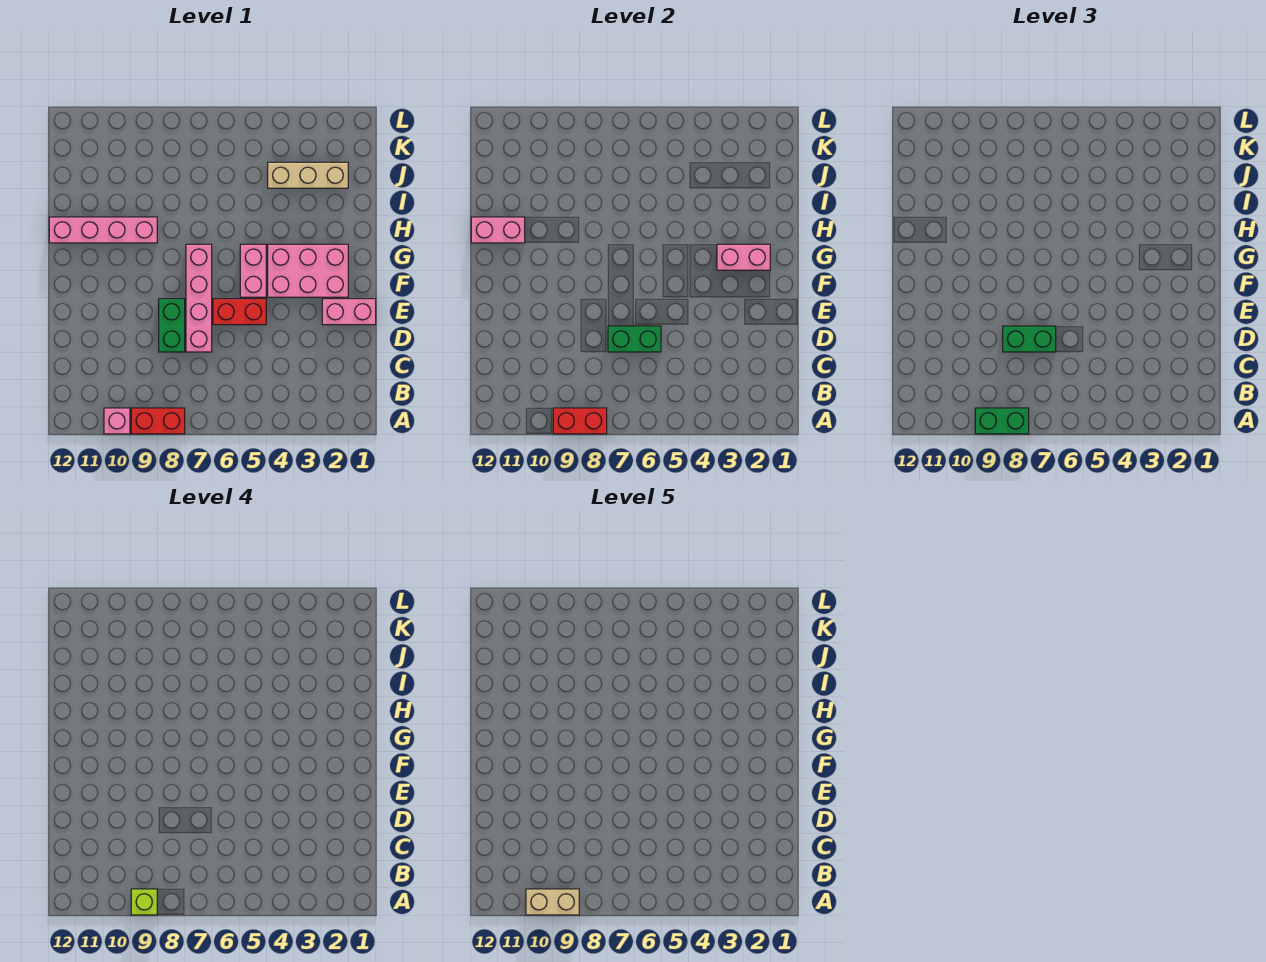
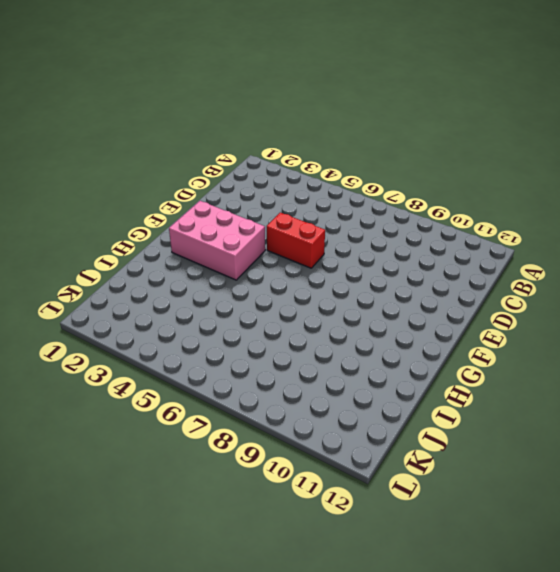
none -> red brick A8:A9 level 1
none -> pink brick A10 level 1
none -> pink brick D7:G7 level 1

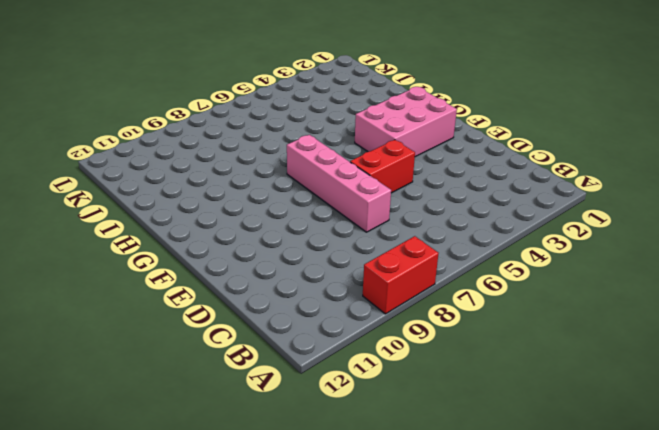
none -> pink brick A10 level 1
none -> green brick D8:E8 level 1
none -> pink brick E1:E2 level 1

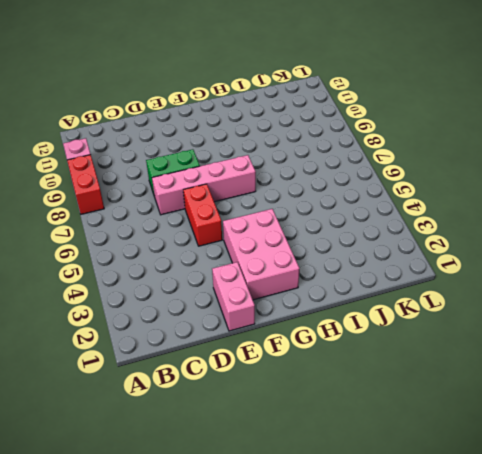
none -> pink brick F5:G5 level 1
none -> pink brick H9:H12 level 1
none -> tan brick J2:J4 level 1

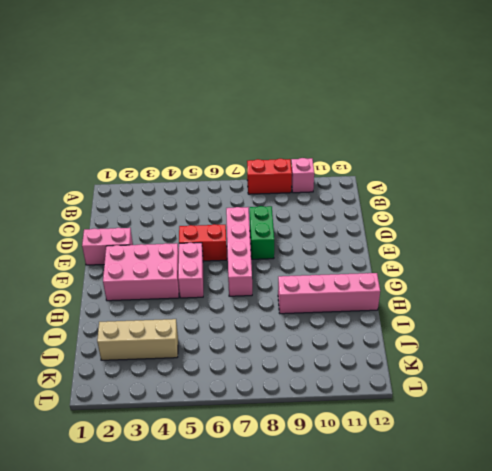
none -> red brick A8:A9 level 2
none -> green brick D6:D7 level 2
none -> pink brick G2:G3 level 2

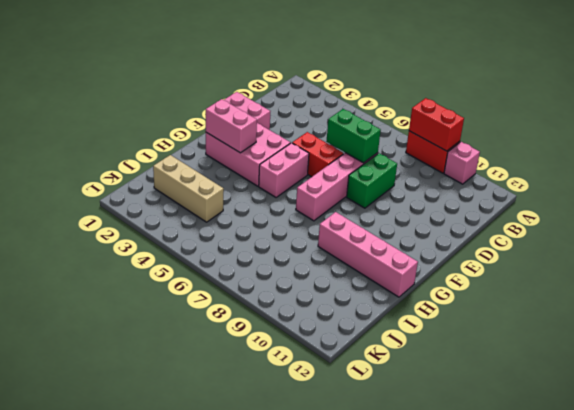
none -> pink brick H11:H12 level 2
none -> green brick A8:A9 level 3
none -> green brick D7:D8 level 3

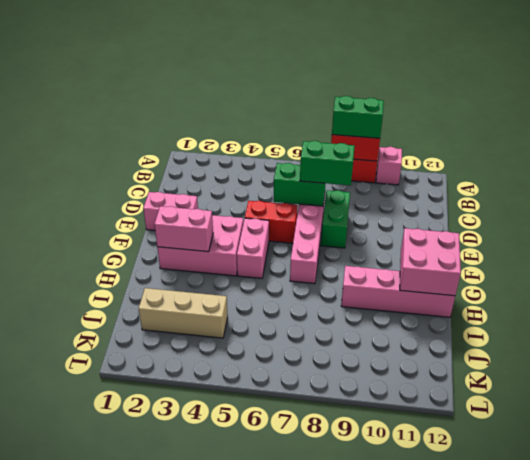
pink brick G11:H12 level 2 -> pink brick H11:H12 level 2
none -> lime brick A9 level 4
none -> tan brick A9:A10 level 5

